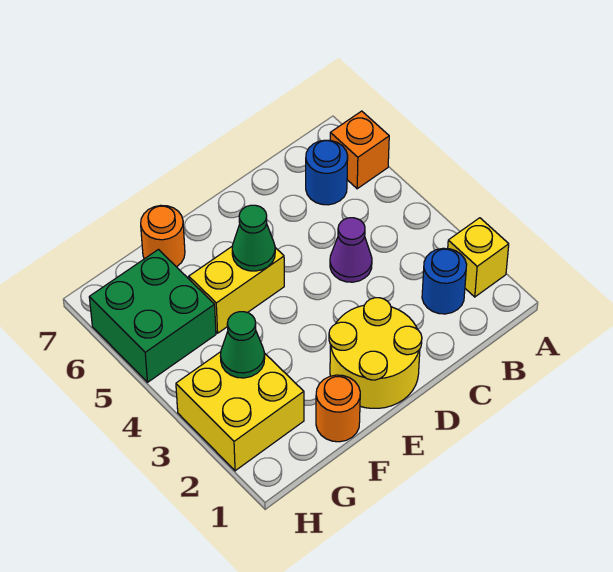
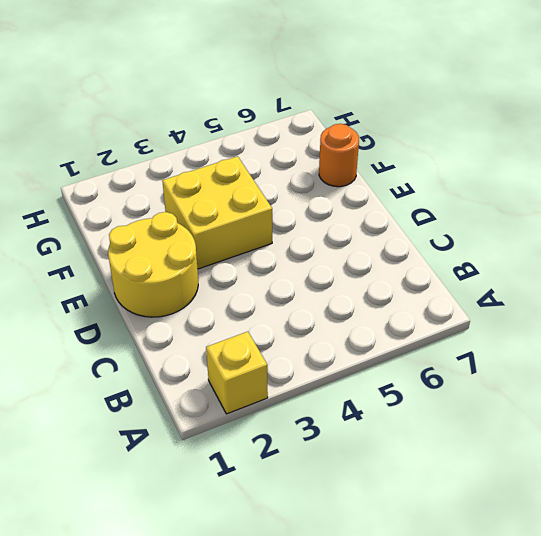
yellow brick E3:F4 level 1 -> yellow brick G2:H3 level 1
none -> orange brick A6 level 1
none -> blue round brick B2 level 1
none -> blue round brick B6 level 1

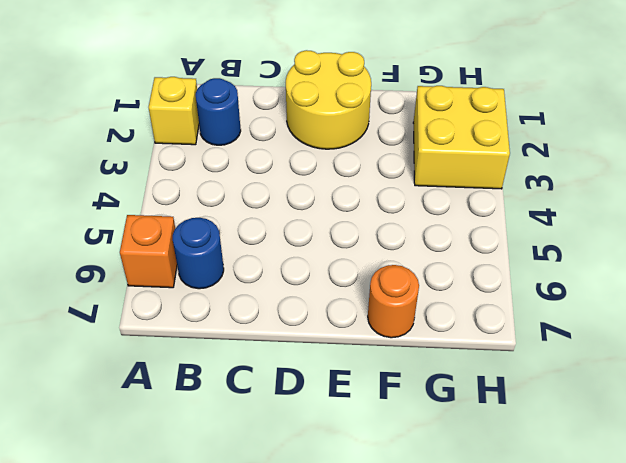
none -> purple cone C4 level 1
none -> yellow brick E5:F5 level 1
none -> orange round brick F1 level 1

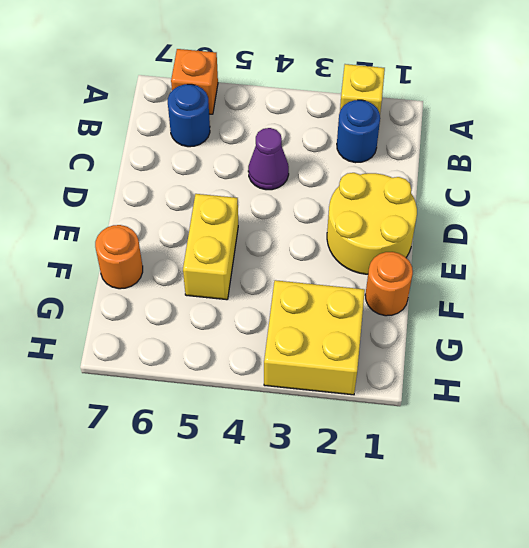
none -> green brick G5:H6 level 1
none -> green cone E5 level 2
none -> green cone G3 level 2

